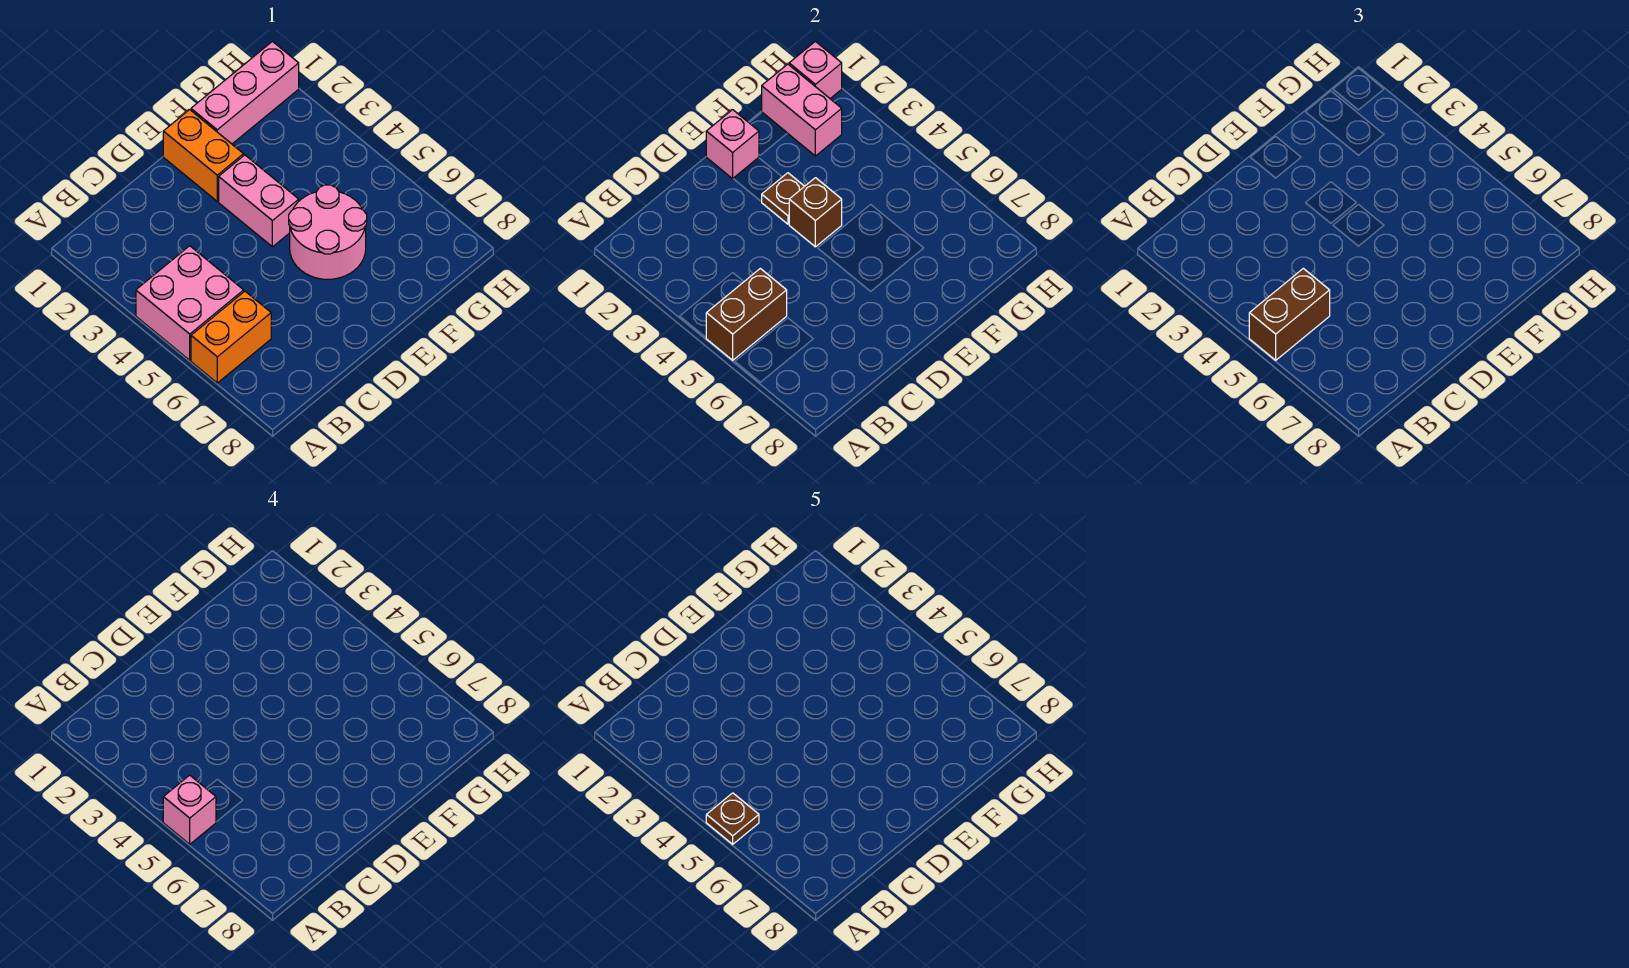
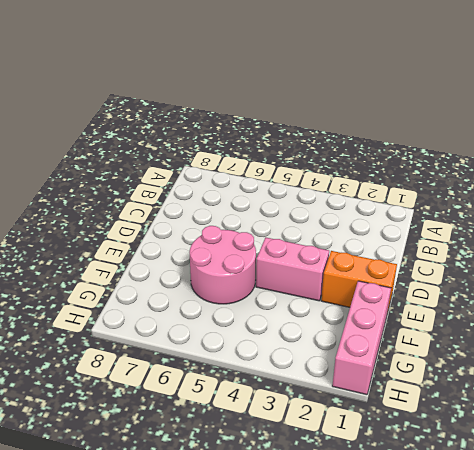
none -> pink brick A4:B5 level 1
none -> orange brick A6:B6 level 1
none -> brown brick A5:B5 level 2

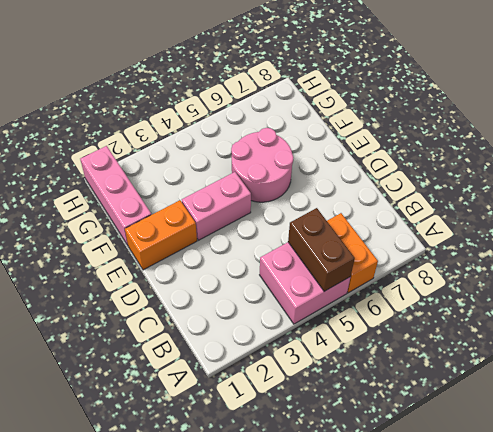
none -> pink brick E1 level 2
none -> brown plate E3 level 2
none -> brown brick E4 level 2

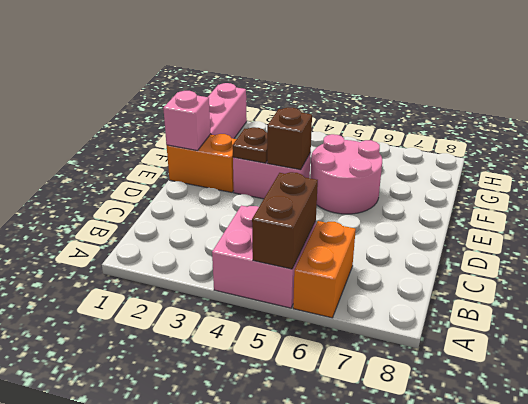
none -> pink brick G1:G2 level 2
none -> pink brick H1 level 2
none -> brown brick A5:B5 level 3

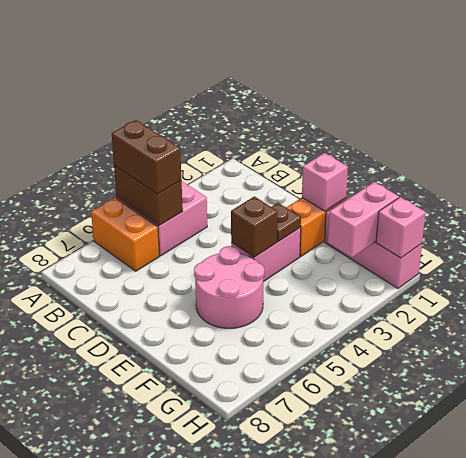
none -> pink brick A5 level 4
none -> brown plate A5 level 5

